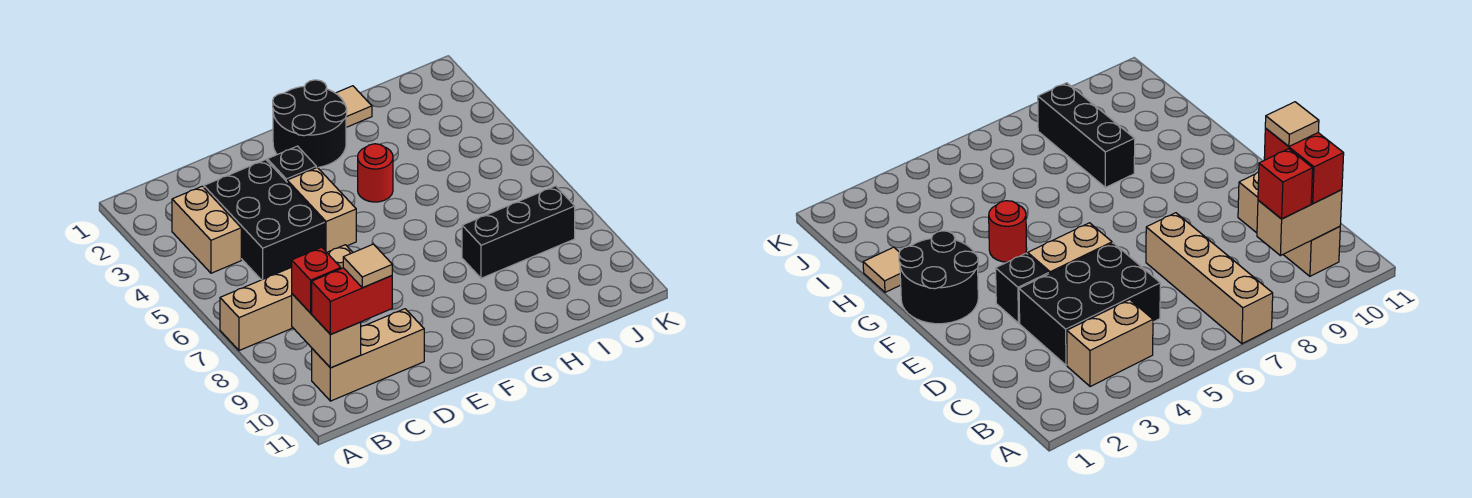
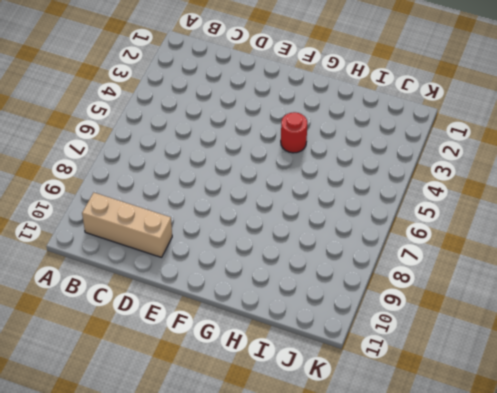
none -> tan brick A7:D7 level 1
none -> tan brick B3:B4 level 1
none -> black brick C3:D5 level 1

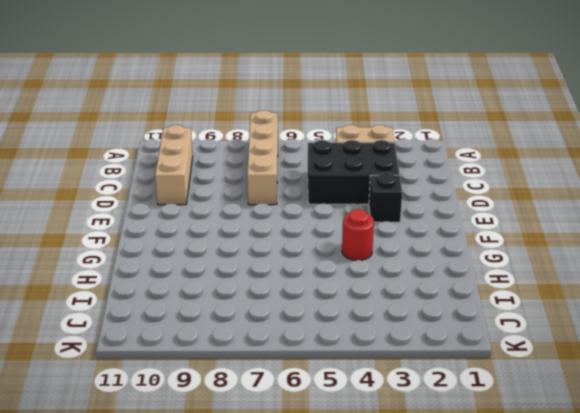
none -> tan brick E4:E5 level 1
none -> black round brick F1:G2 level 1
none -> tan tile H1 level 1

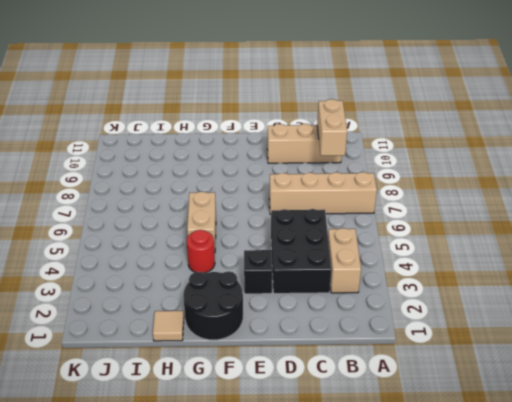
tan brick G5:G6 level 1 -> tan brick E4:E5 level 1
none -> black brick H8:J8 level 1
none -> red brick B9 level 3
none -> red brick B10:C10 level 3

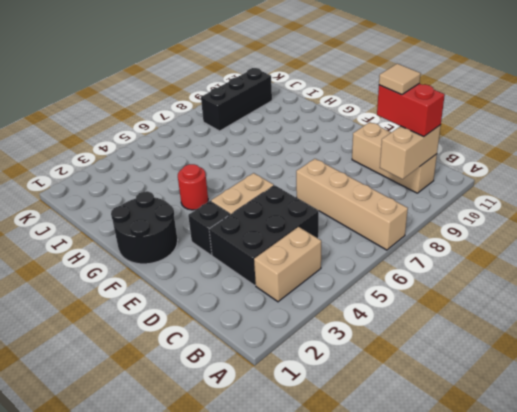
black brick J8:J10 level 1 -> black brick H8:J8 level 1
none -> tan tile H1 level 1
none -> red brick B9 level 3

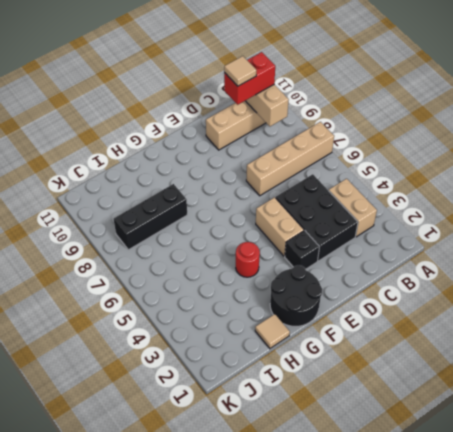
none -> red brick B9 level 3

